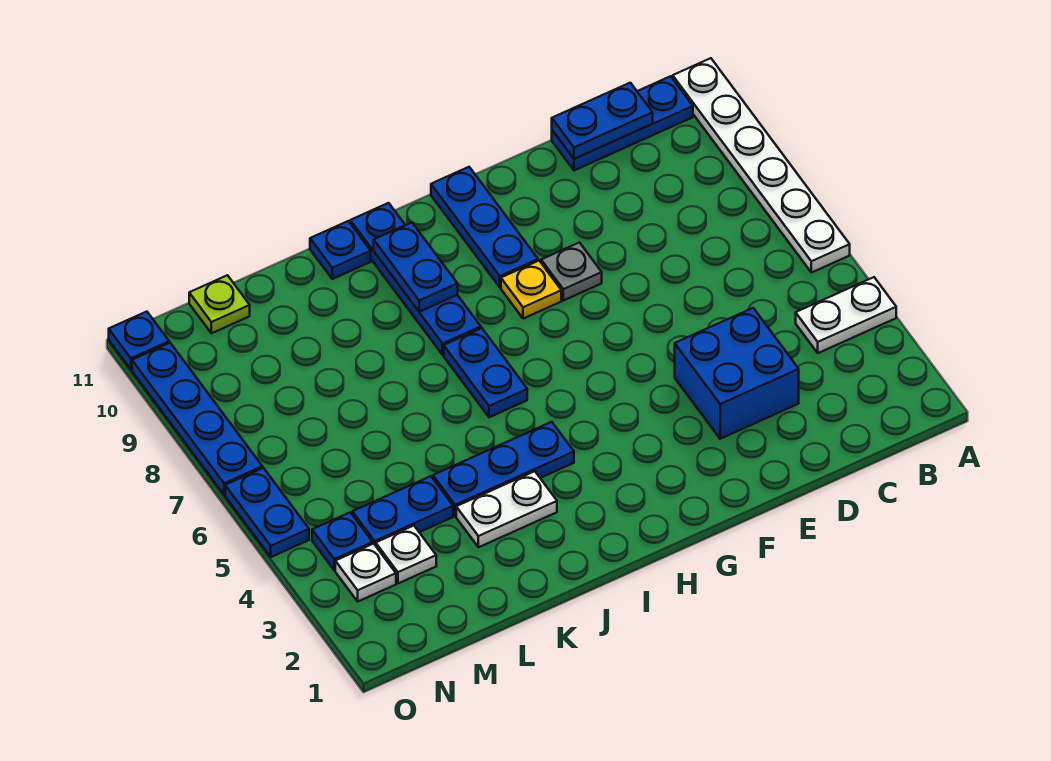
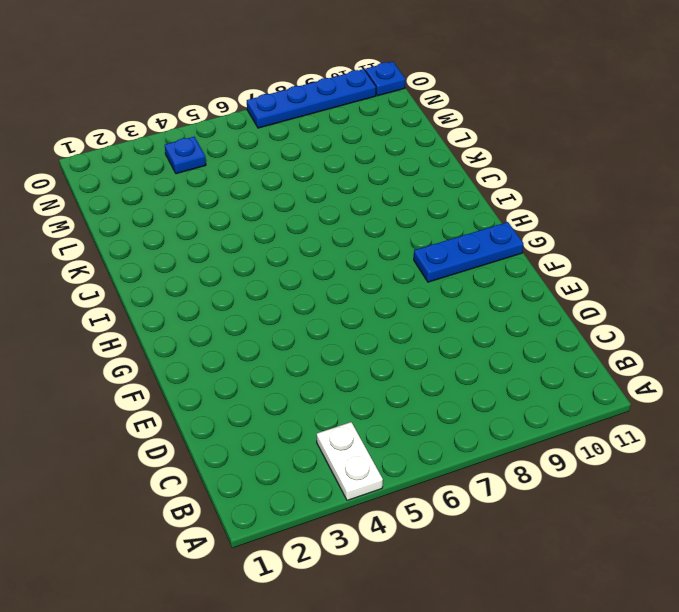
none -> white plate A6:A11 level 1
none -> blue plate B11:D11 level 1
none -> blue brick D3:E4 level 1

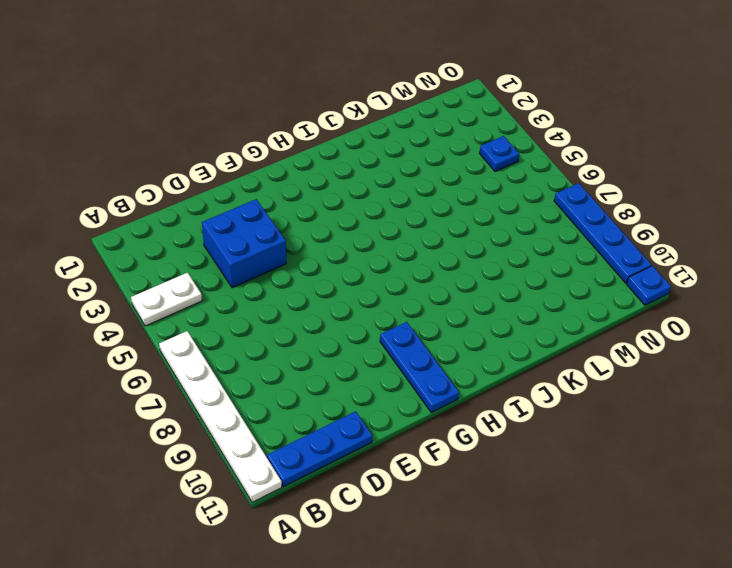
none -> grey plate F8 level 1
none -> yellow plate G8 level 1
none -> blue plate I4:K4 level 1

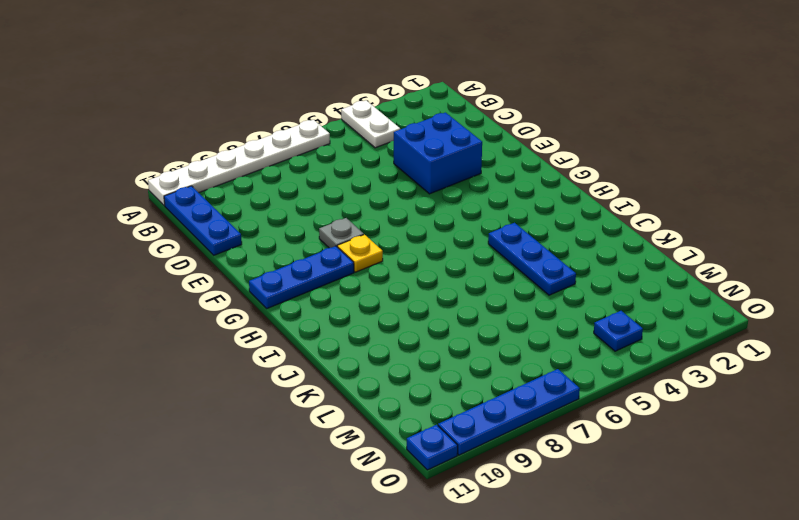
none -> blue plate I6:I7 level 1
none -> blue plate I8:I11 level 1
none -> white plate J3:K3 level 1

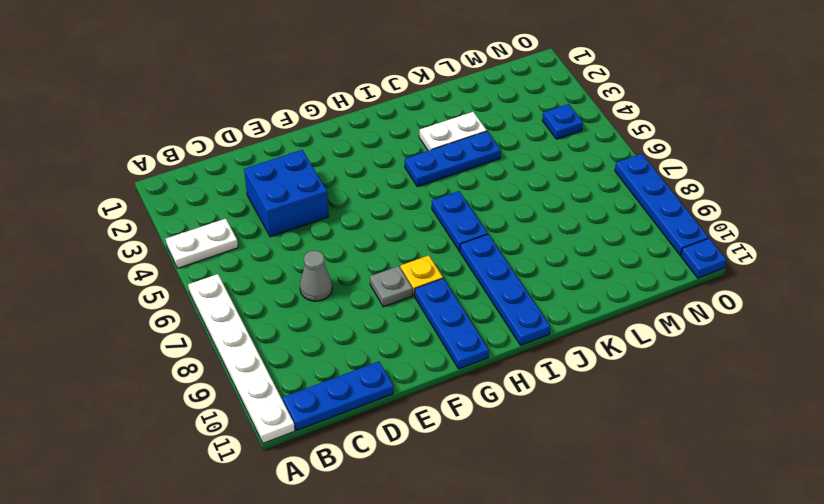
grey cone D7 level 1 -> none
none -> blue plate J11 level 1
none -> blue plate L4:M4 level 1
none -> white plate M3 level 1

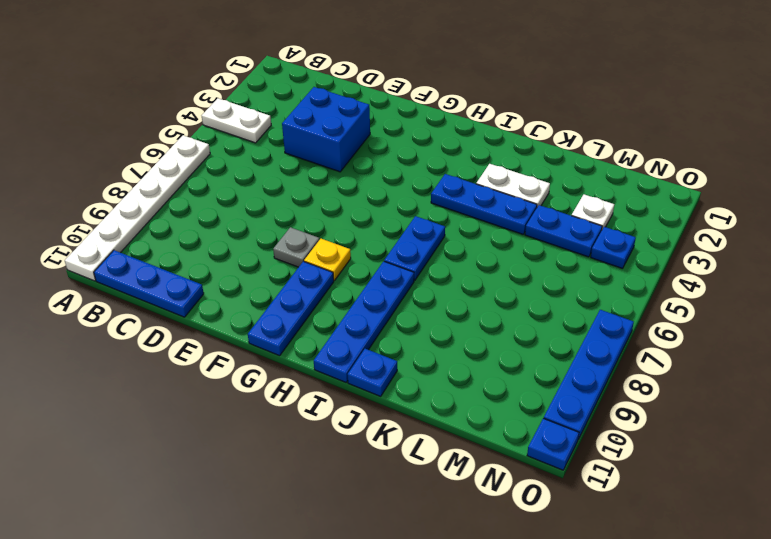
none -> lime plate M11 level 1
none -> white plate N3 level 1
none -> blue plate O5:O6 level 1

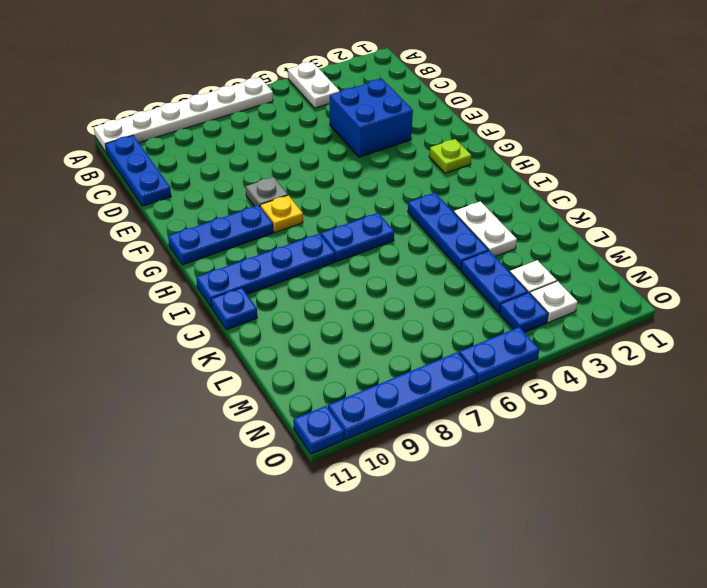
lime plate G2 level 1 -> lime plate M11 level 1
none -> blue plate C11:D11 level 2
none -> blue plate I9:I10 level 2

